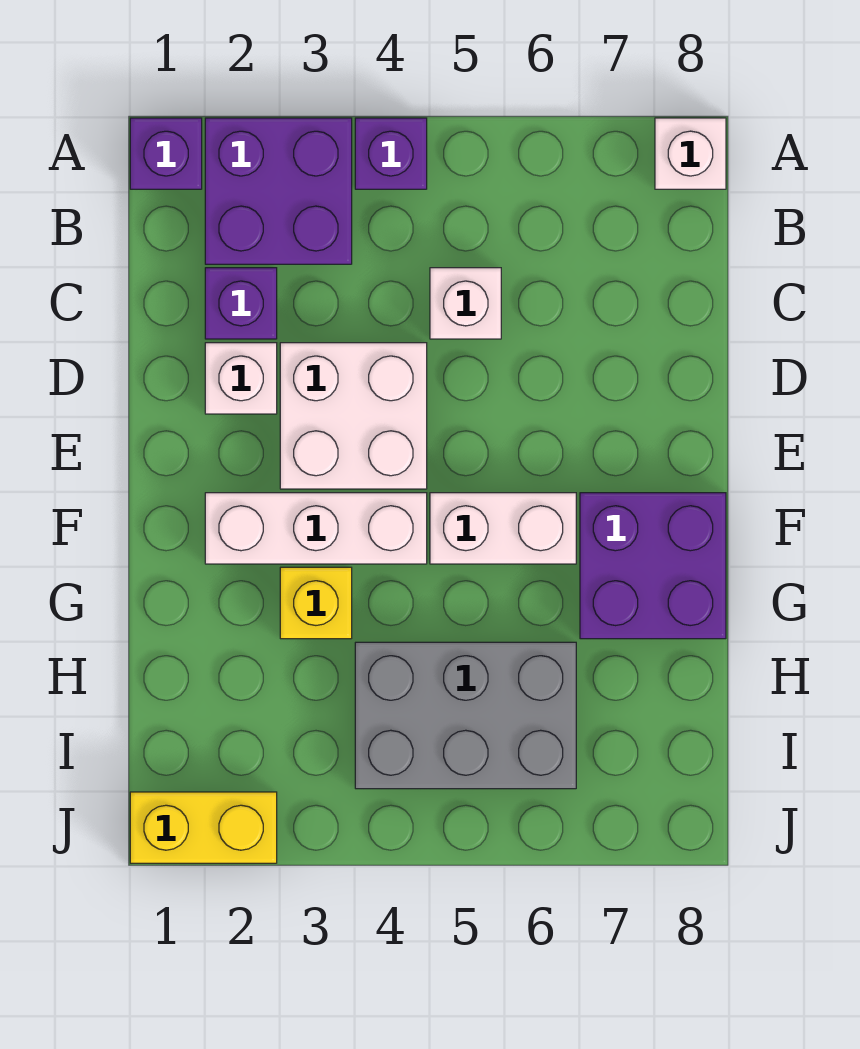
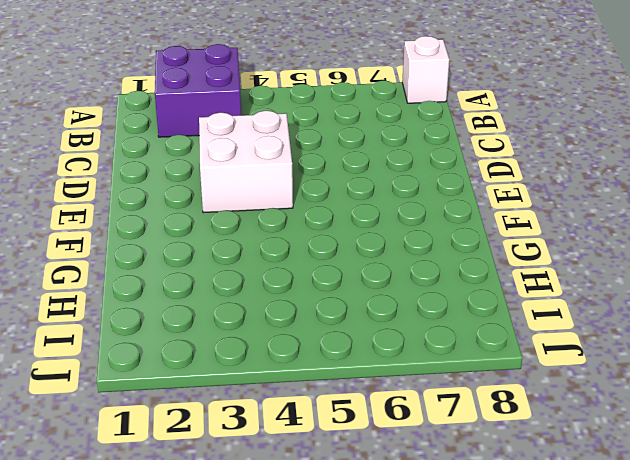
none -> purple brick A1 level 1
none -> purple brick A4 level 1
none -> purple brick C2 level 1

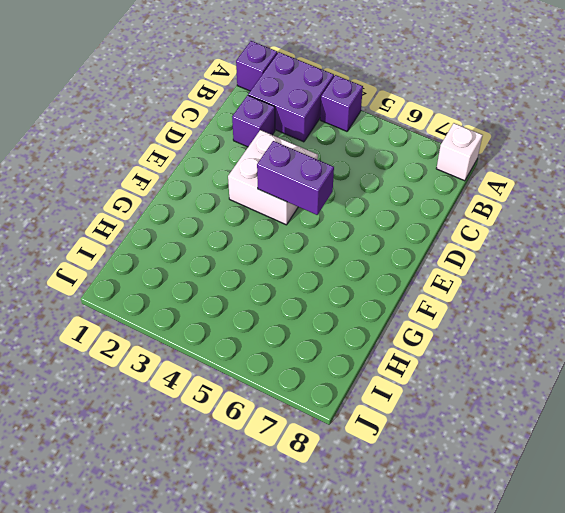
purple brick E4:E5 level 2 -> none
none -> white brick C5 level 1
none -> white brick D2 level 1
none -> white brick F2:F4 level 1

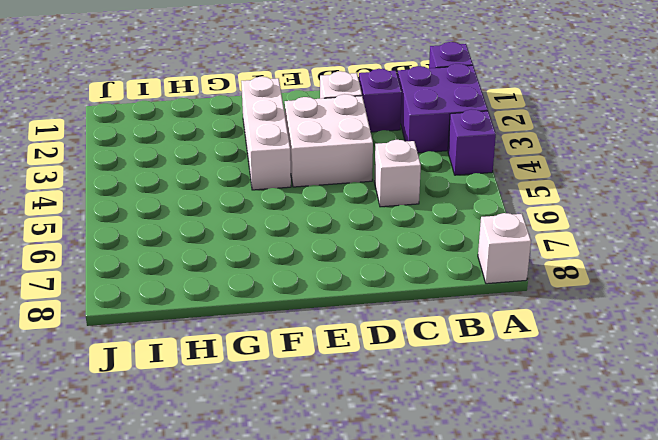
none -> white brick F5:F6 level 1
none -> purple brick F7:G8 level 1
none -> yellow brick G3 level 1

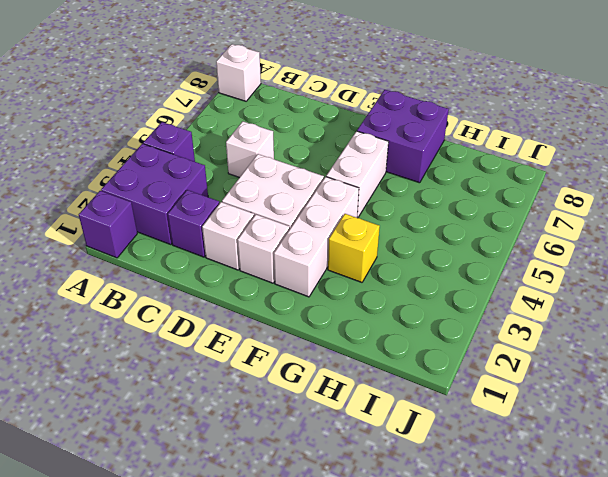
white brick E2 level 1 -> none
none -> grey brick H4:I6 level 1
none -> yellow brick J1:J2 level 1

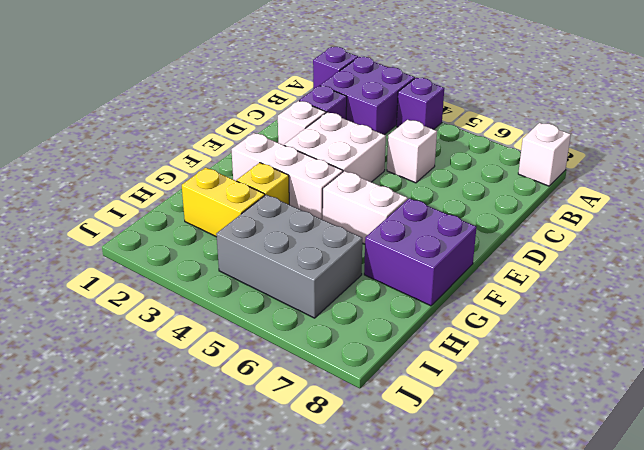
yellow brick H2:H3 level 1 -> yellow brick J1:J2 level 1

